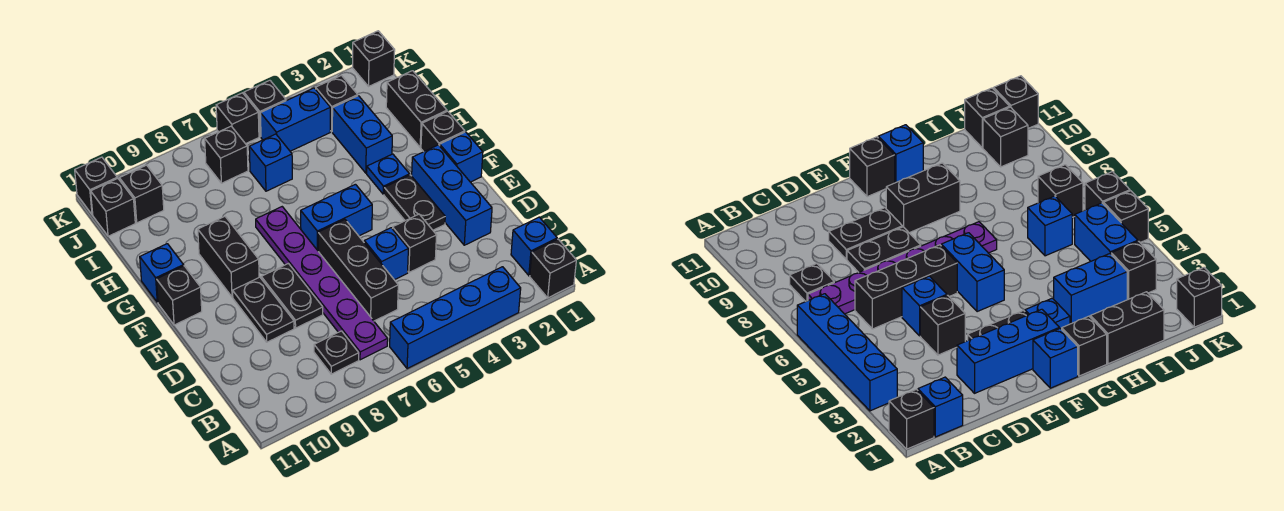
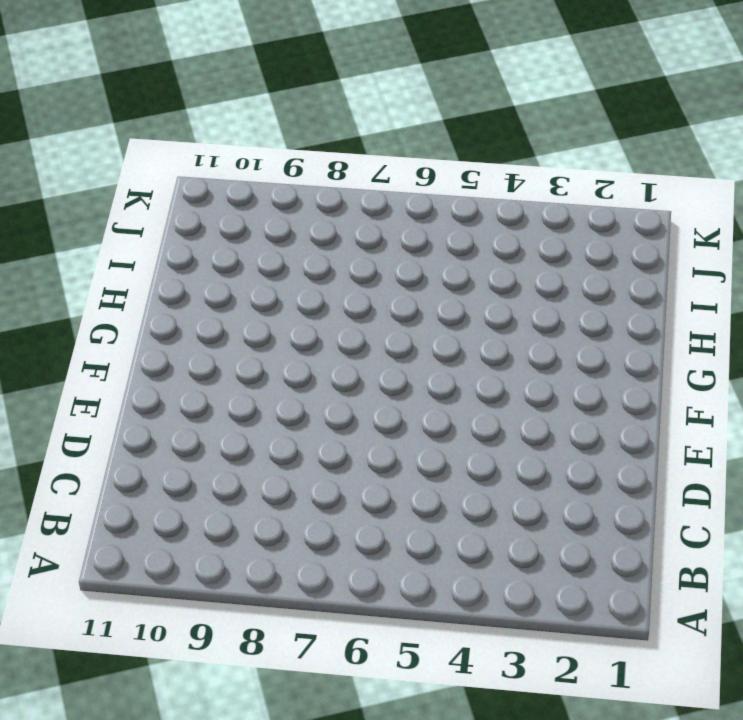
none -> black brick A1 level 1
none -> blue brick A3:A6 level 1
none -> blue brick B1 level 1
none -> purple plate B7:G7 level 1

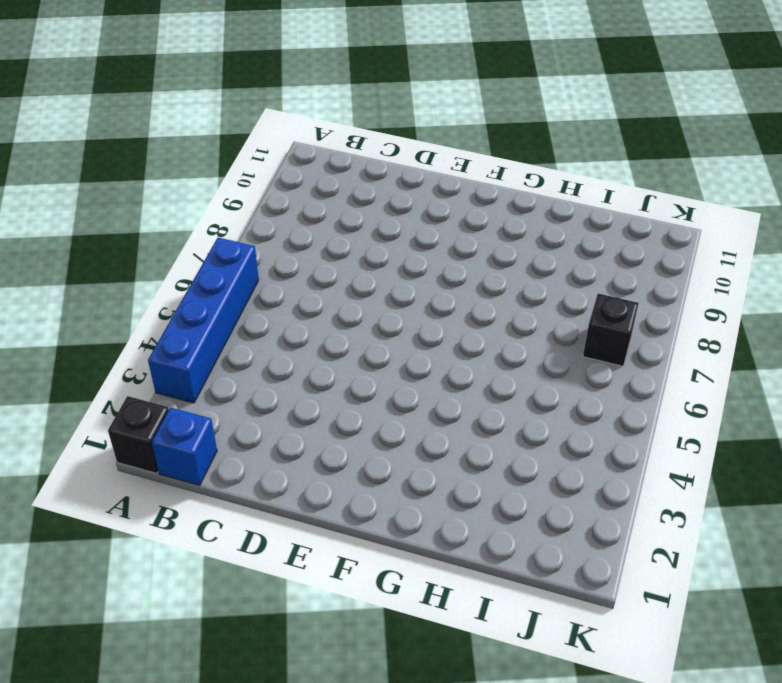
none -> purple plate B7:G7 level 1
none -> black plate B8 level 1
none -> black brick C6:E6 level 1
none -> blue brick D2:F2 level 1

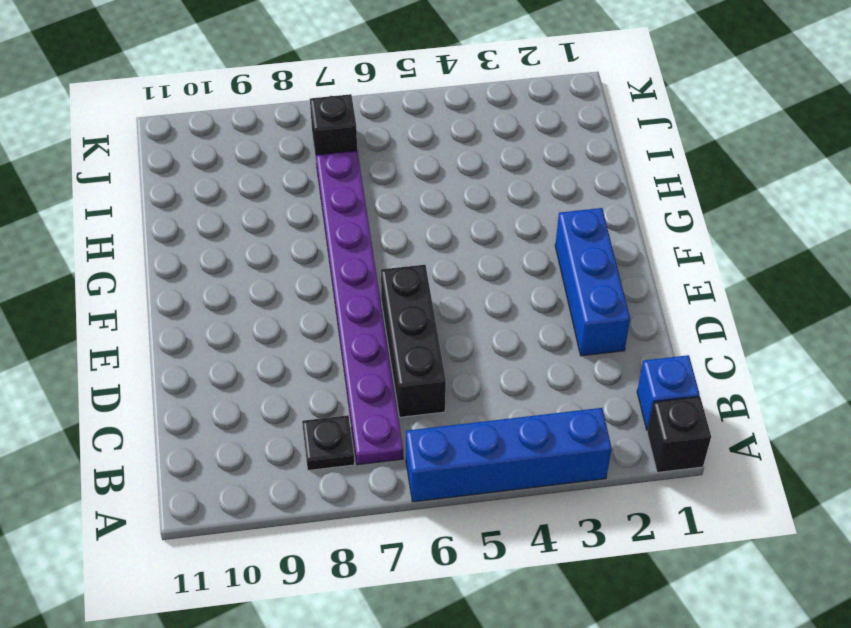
purple plate B7:I7 level 1 -> purple plate B7:G7 level 1
none -> black brick D4 level 1
none -> blue brick D5 level 1
none -> black plate D8:E8 level 1
none -> black plate D9:E9 level 1

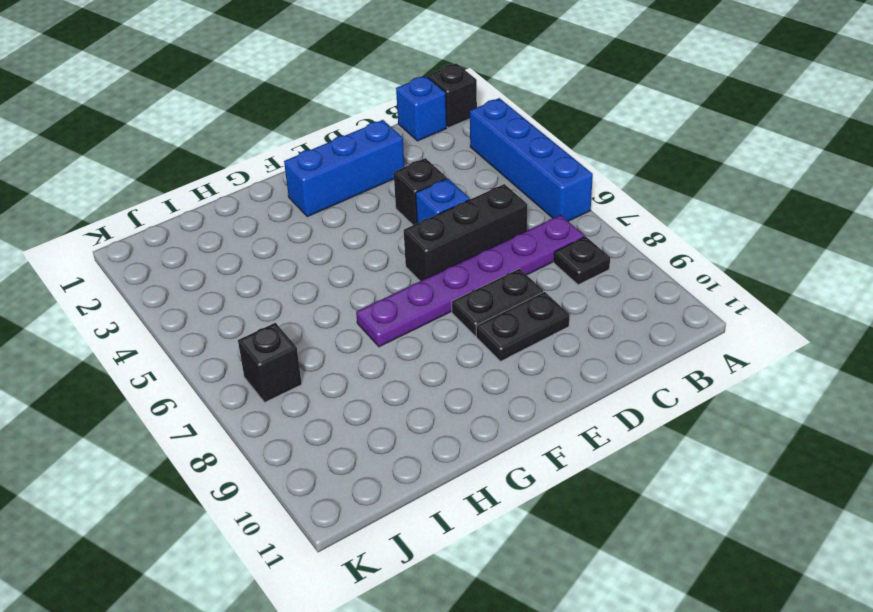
none -> black plate E3:F3 level 1
none -> blue brick F1 level 1
none -> blue brick F5:F6 level 1
none -> black brick F9:G9 level 1

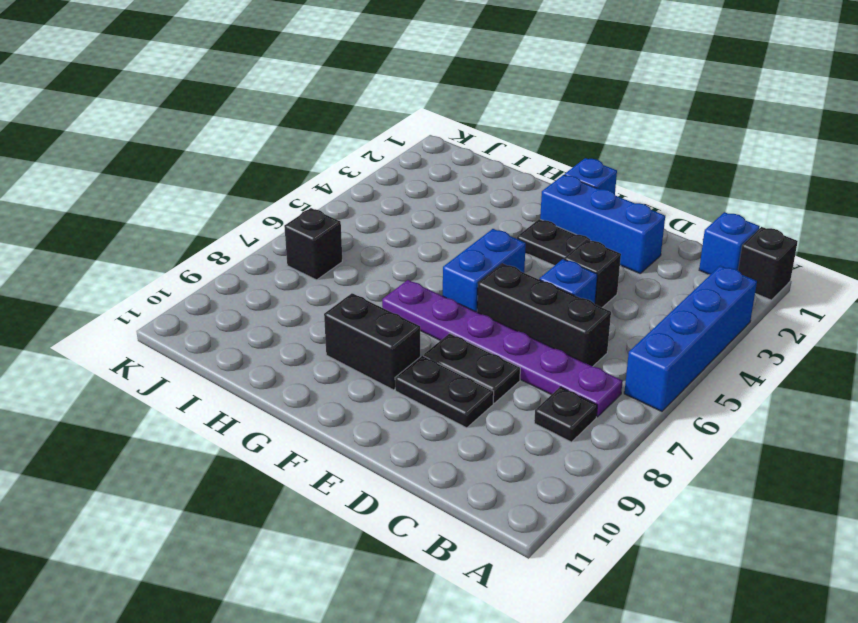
none -> black brick F11 level 1
none -> black brick G1 level 1
none -> blue plate G3 level 1
none -> blue brick G11 level 1

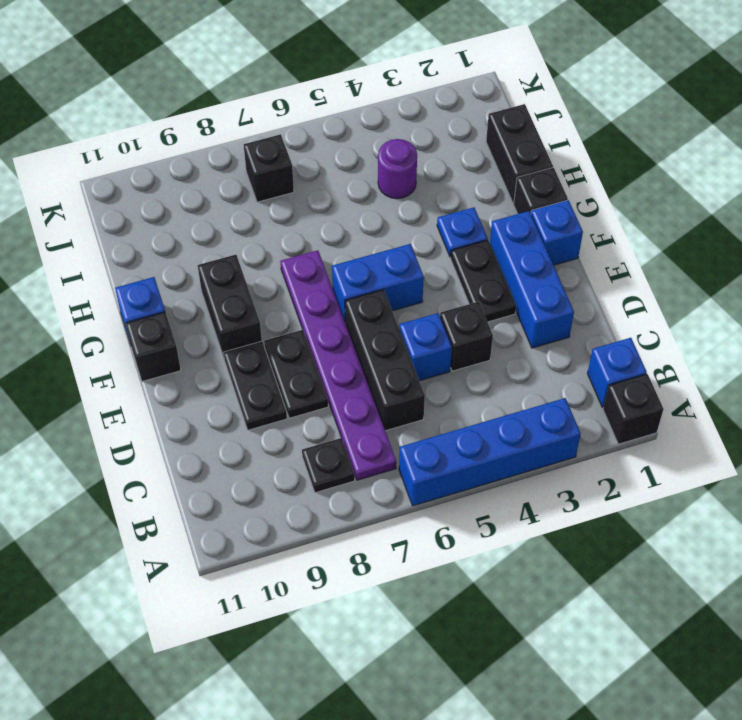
purple round brick I4 level 1 -> none
none -> blue brick H3:I3 level 1
none -> blue brick I6 level 1
none -> black brick J3 level 1
none -> blue brick J4:J5 level 1

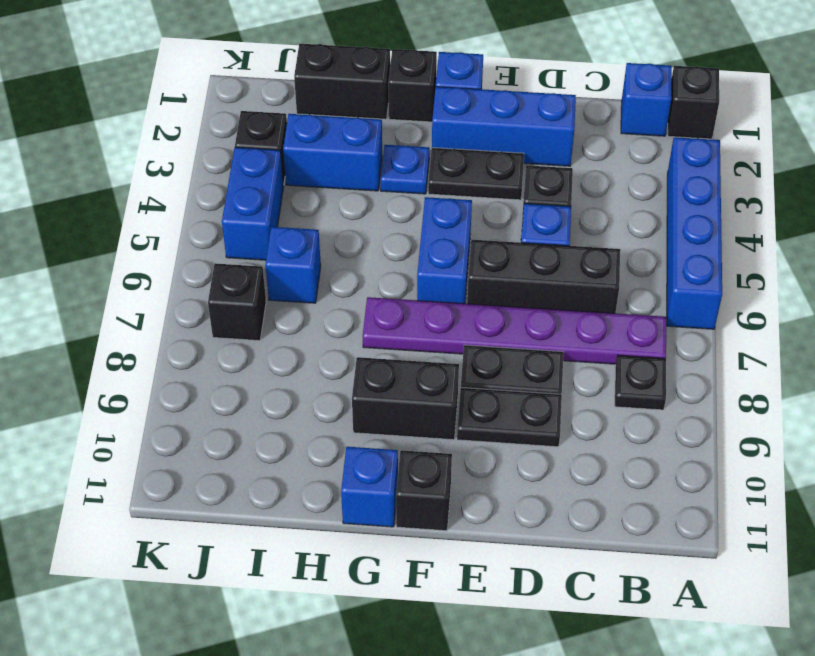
none -> black brick J10 level 1
none -> black brick J11 level 1
none -> black brick K1 level 1
none -> black brick K5 level 1

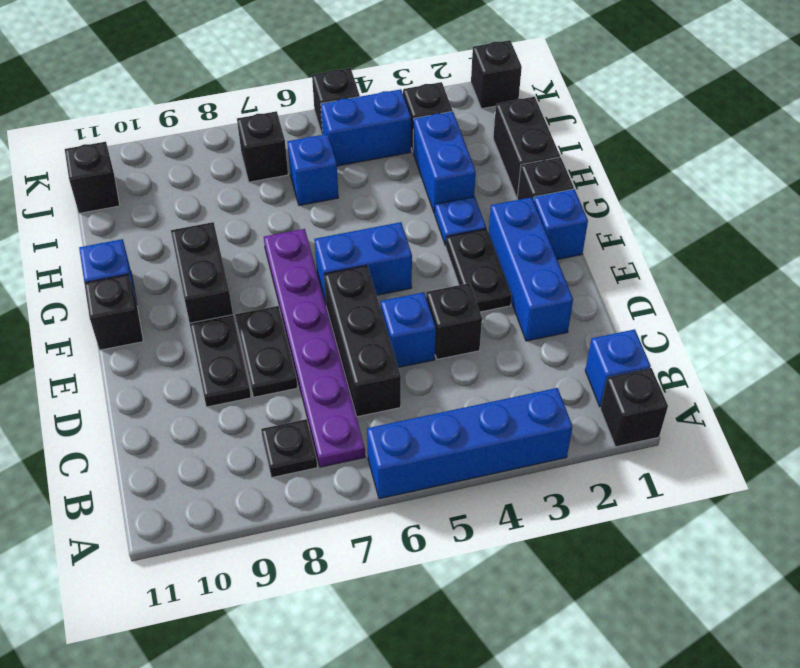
none -> black brick J10 level 1
none -> black brick K6 level 1
none -> black brick K11 level 1

